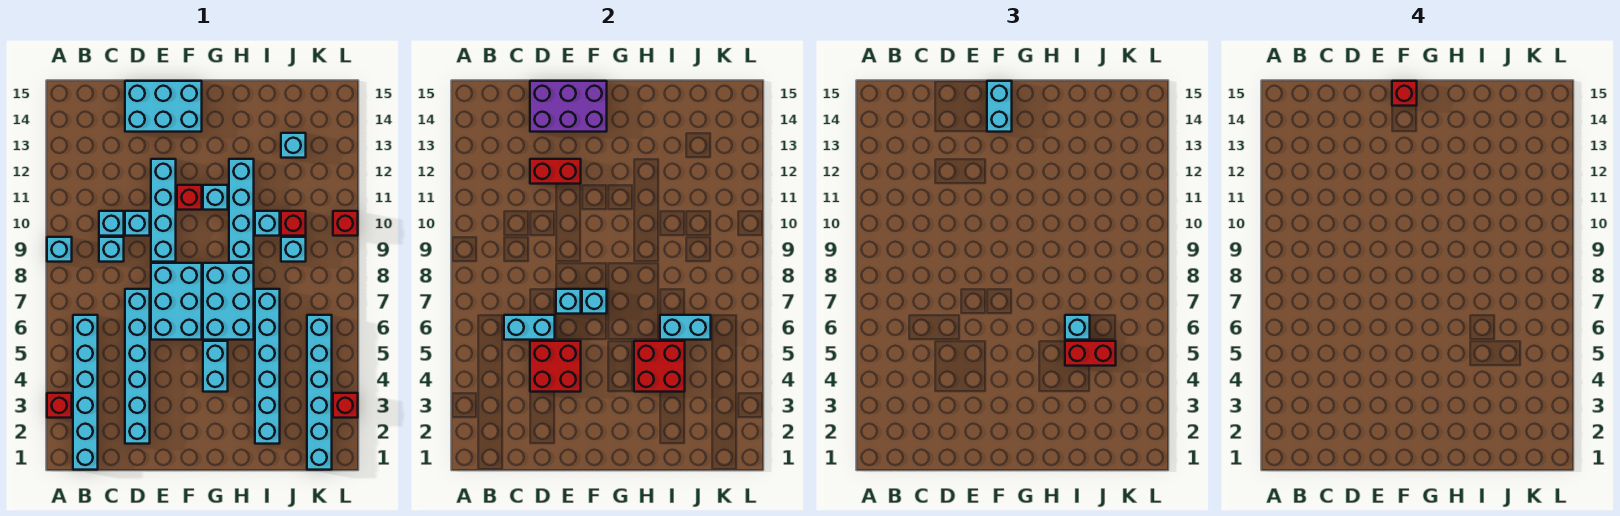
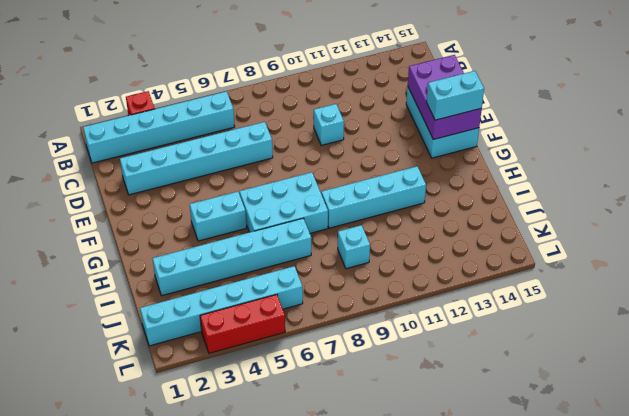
red brick L3:L5 level 1 -> red brick L3 level 1
none -> cyan brick A9 level 1
none -> cyan brick C9 level 1
none -> cyan brick C10 level 1
none -> cyan brick E6:F8 level 1

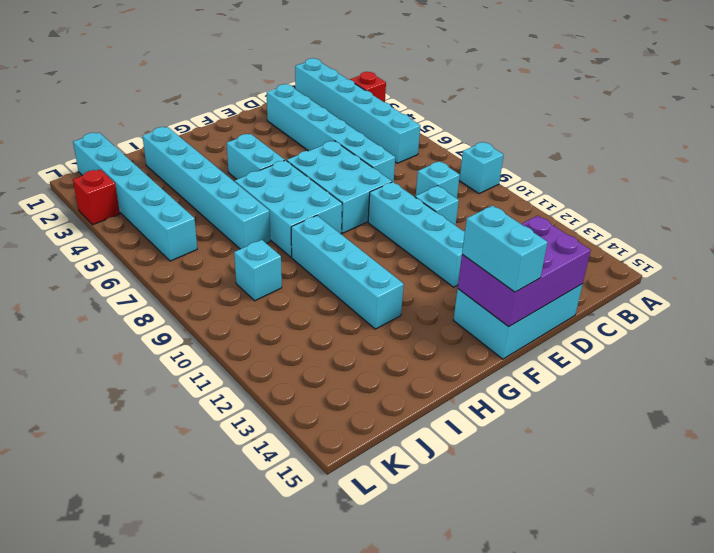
none -> cyan brick C10 level 1
none -> red brick F11 level 1
none -> cyan brick G11 level 1
none -> cyan brick I10 level 1

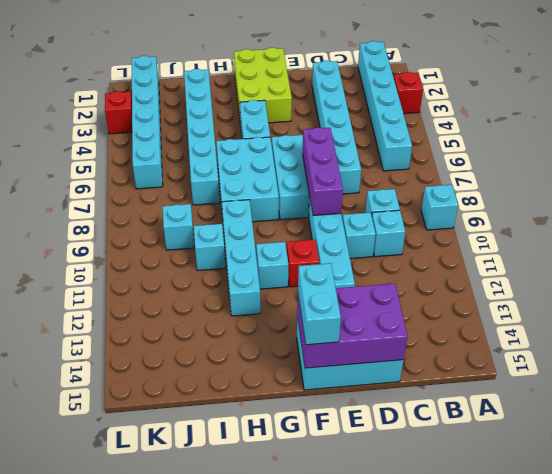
purple brick E7:E9 level 2 -> cyan brick E7 level 2
lime brick F1:G3 level 1 -> none
none -> red brick J10 level 1
none -> cyan brick J13 level 1
none -> red brick L10 level 1
none -> cyan brick C6:D6 level 2

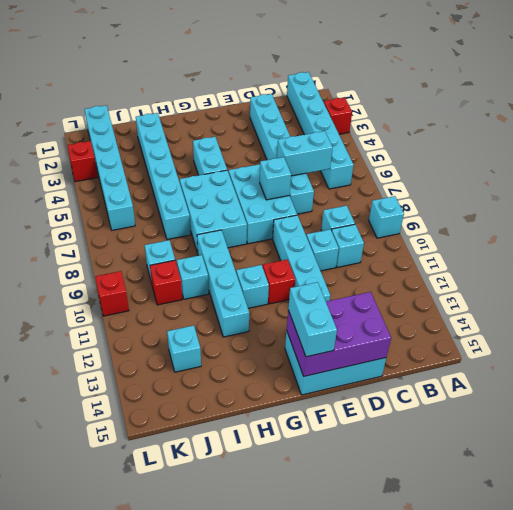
none -> red brick D4:E5 level 2
none -> red brick D12:E12 level 2
none -> cyan brick F7 level 2
none -> red brick H4:I5 level 2

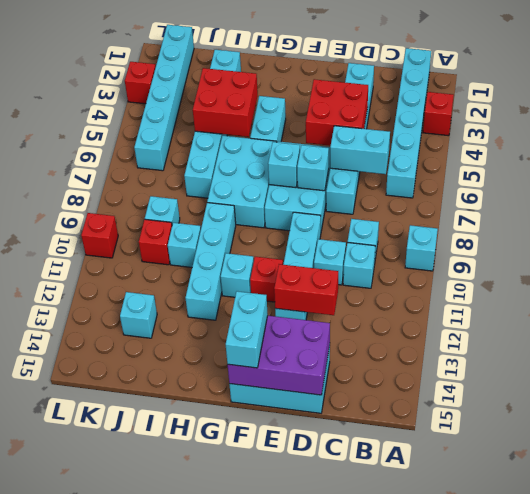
none -> cyan brick I6:J6 level 2
none -> red brick I5:J5 level 3
none -> cyan brick I6 level 3
none -> red brick F15 level 4

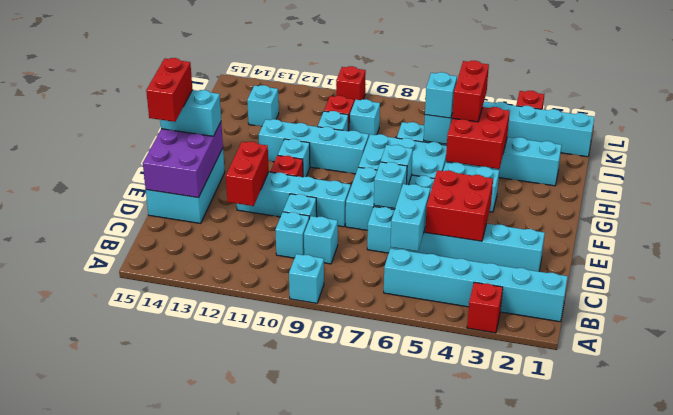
red brick E15:F15 level 4 -> red brick F15 level 4

